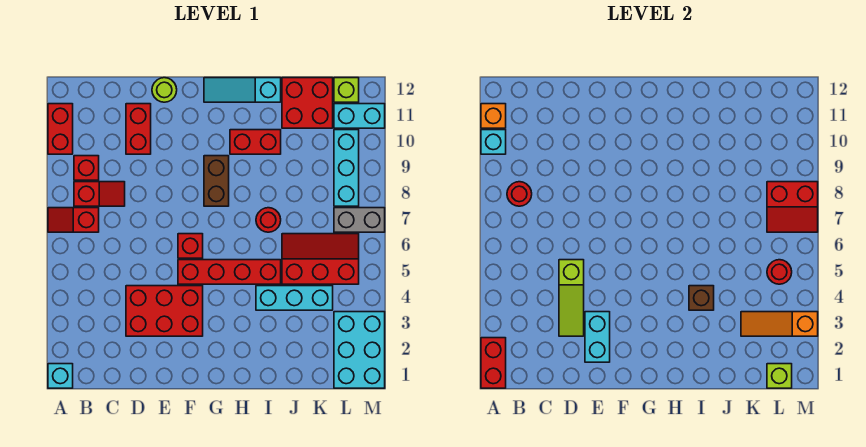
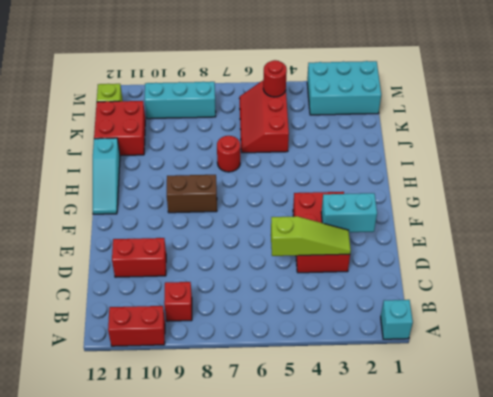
none -> red slope A7:B7 level 1 top B
none -> red slope B8:C8 level 1 top B
none -> lime round brick E12 level 1
none -> red brick F5:I5 level 1

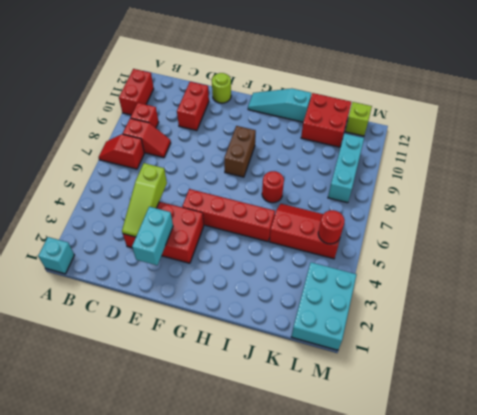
none -> red brick F6 level 1
none -> red brick H10:I10 level 1
none -> cyan brick I4:K4 level 1
none -> grey brick L7:M7 level 1

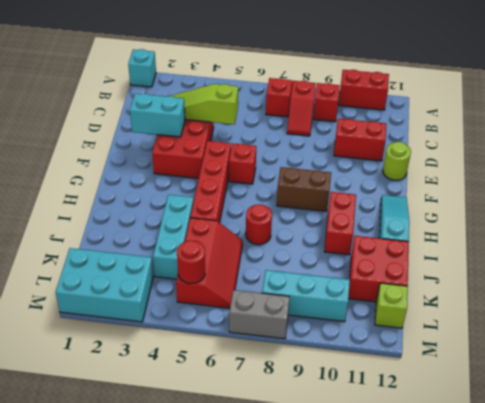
grey brick M7:M8 level 1 -> grey brick L7:M7 level 1
none -> cyan brick L11:M11 level 1
none -> red brick A1:A2 level 2
none -> cyan brick A10 level 2
none -> orange brick A11 level 2

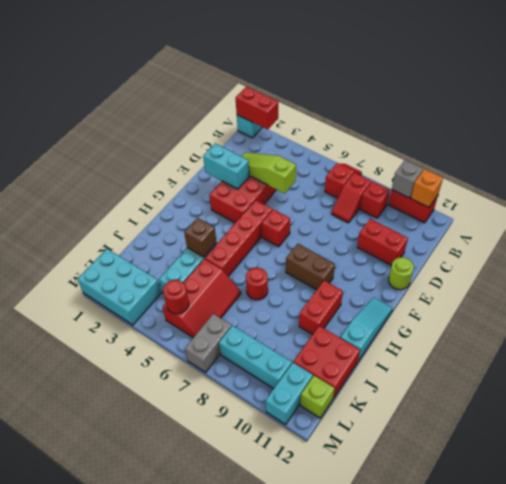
grey brick A10 level 2 -> cyan brick A10 level 2
none -> red round brick B8 level 2
none -> orange slope K3:M3 level 2 top M
none -> lime brick L1 level 2
none -> red slope L7:M8 level 2 top 8

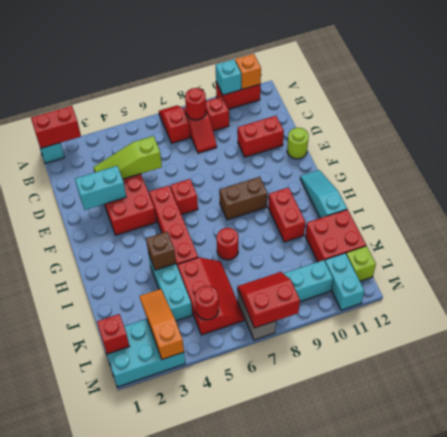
red brick L1 level 2 -> lime brick L1 level 2
red slope L7:M8 level 2 top M -> red slope L7:M8 level 2 top 8

